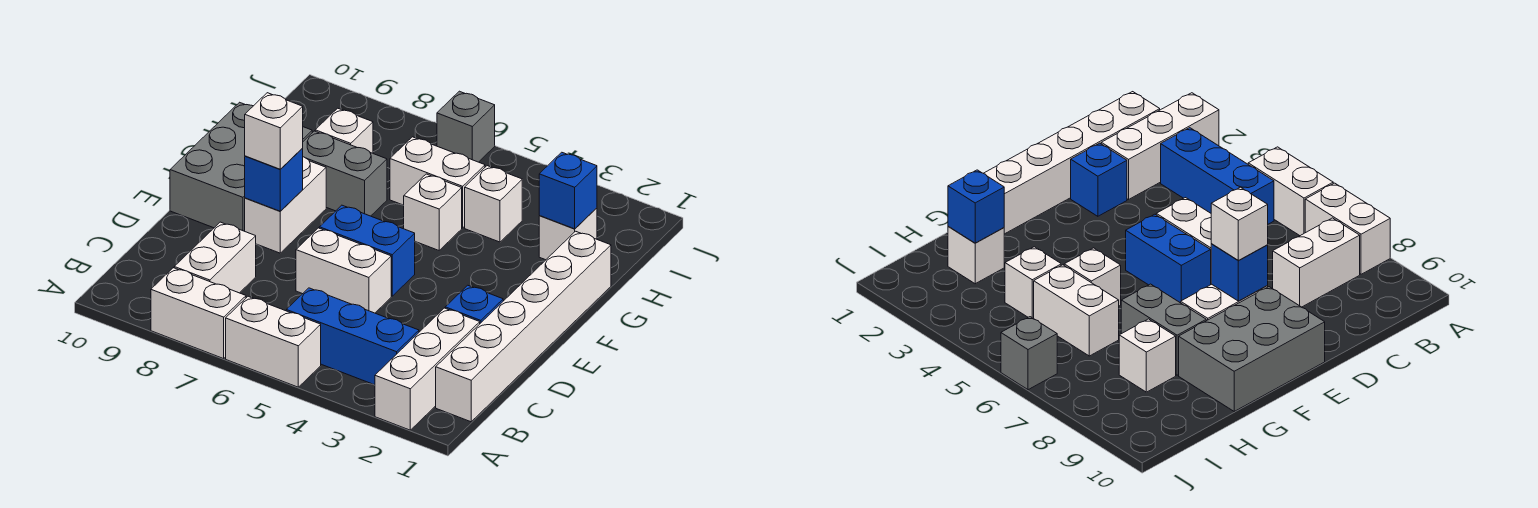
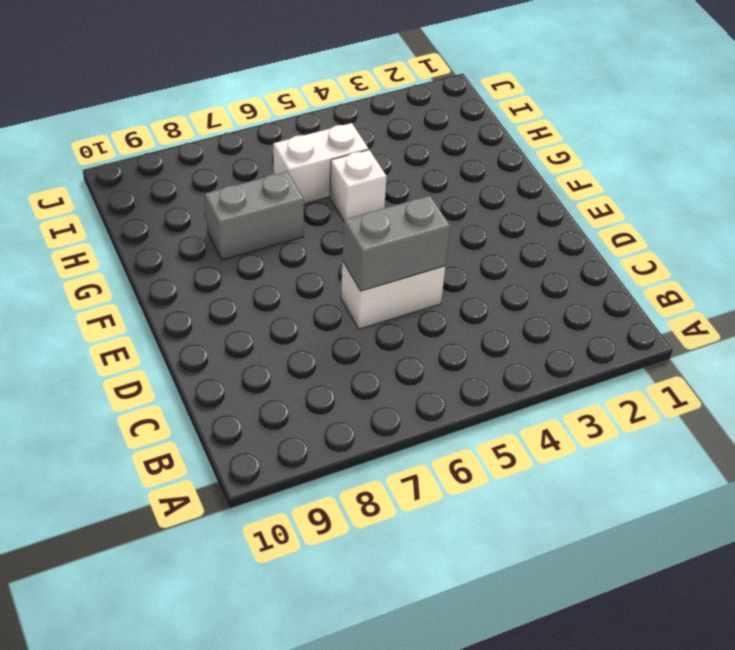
grey brick D5:D6 level 2 -> none
none -> white brick A2:C2 level 1
none -> white brick A5:A6 level 1
none -> white brick A7:A8 level 1

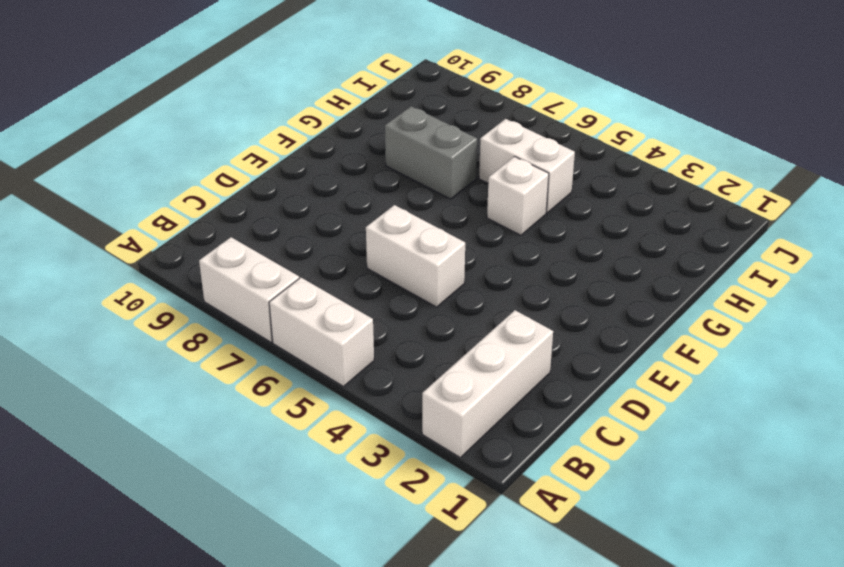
none -> white brick B1:G1 level 1
none -> blue brick B3:B5 level 1
none -> white brick B8:C8 level 1

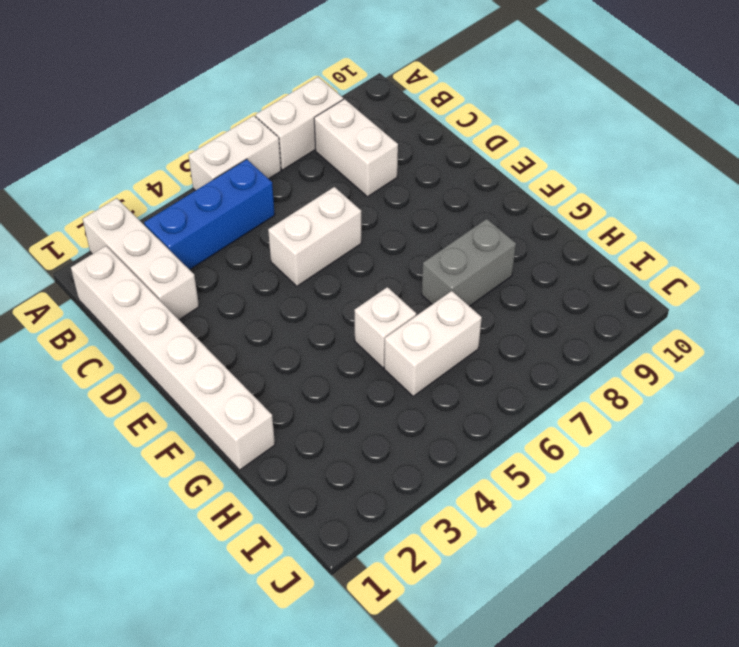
none -> blue brick D2 level 1
none -> blue brick E5:E6 level 1
none -> white brick E8:F8 level 1

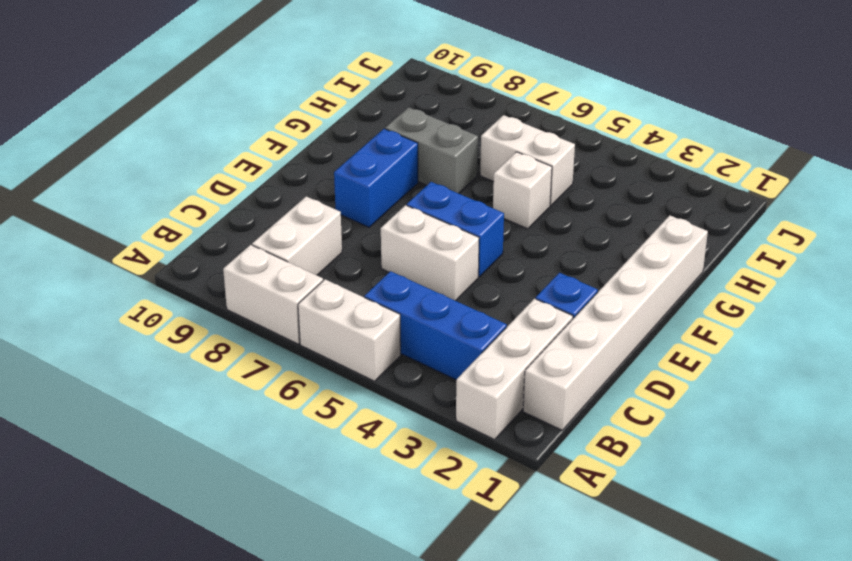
blue brick E8:F8 level 1 -> white brick E8:F8 level 1
none -> grey brick E9:G10 level 1
none -> white brick H2 level 1
none -> white brick H4 level 1

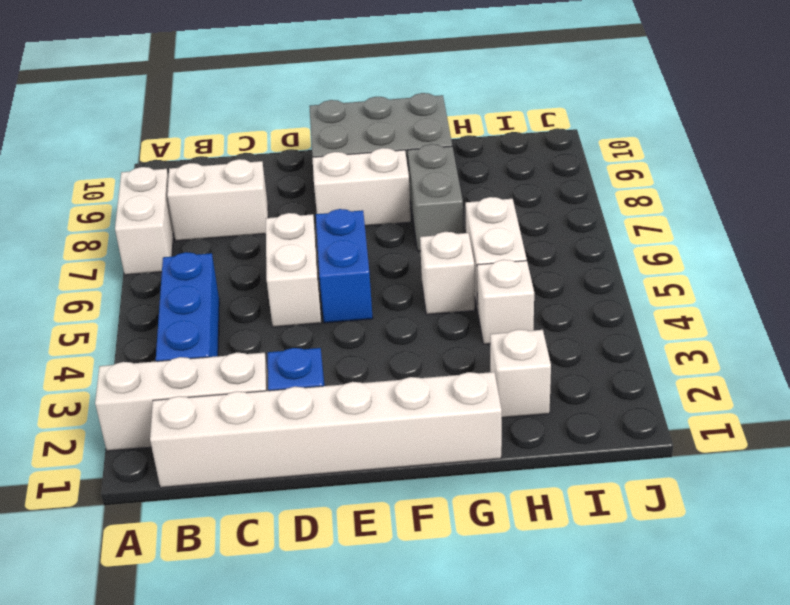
none -> white brick A5:A6 level 1
none -> white brick H8 level 1
none -> grey brick J6 level 1

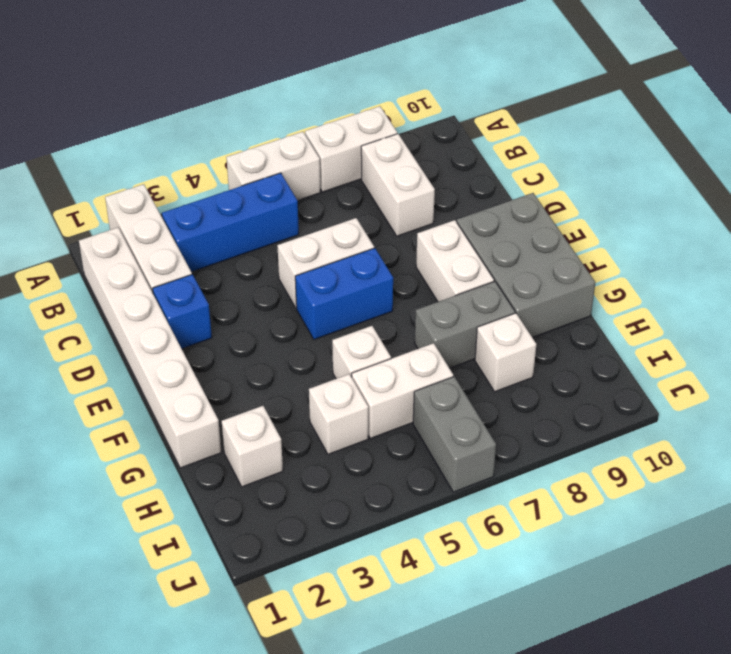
grey brick I6:J6 level 1 -> grey brick J6 level 1
none -> blue brick E8 level 2
none -> blue brick H2 level 2
none -> white brick E8 level 3

